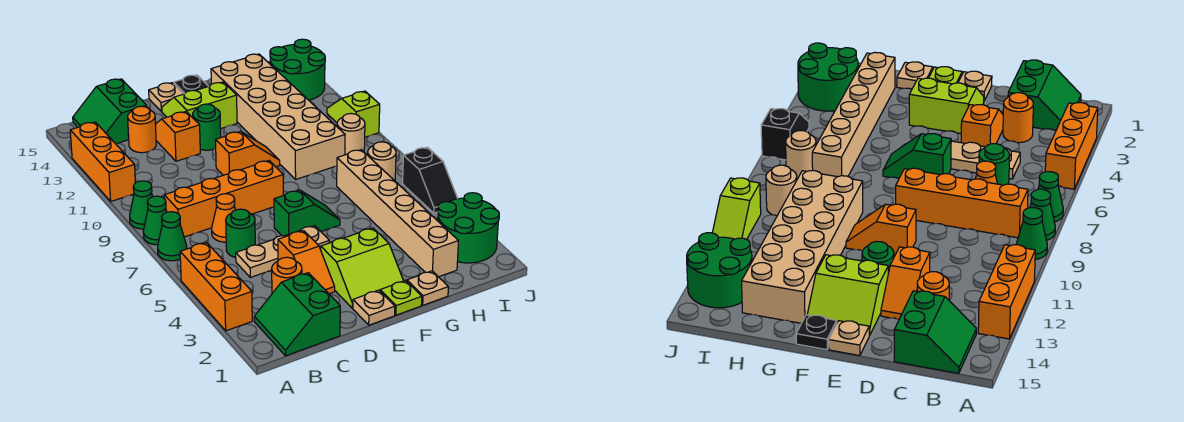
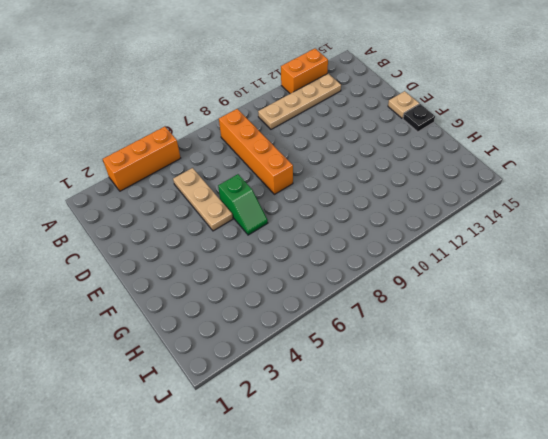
orange brick A12:A13 level 1 -> orange brick A11:A13 level 1
tan plate B10:B13 level 1 -> none
none -> green cone A7 level 1
none -> green cone A8 level 1
none -> green cone A9 level 1
none -> green slope B1:C2 level 1 top C

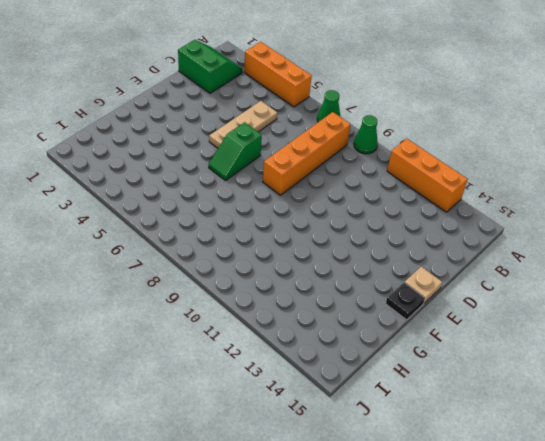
none -> green cone A8 level 1
none -> green slope B14:C15 level 1 top C
none -> orange round brick C3 level 1
none -> green round brick C6 level 1

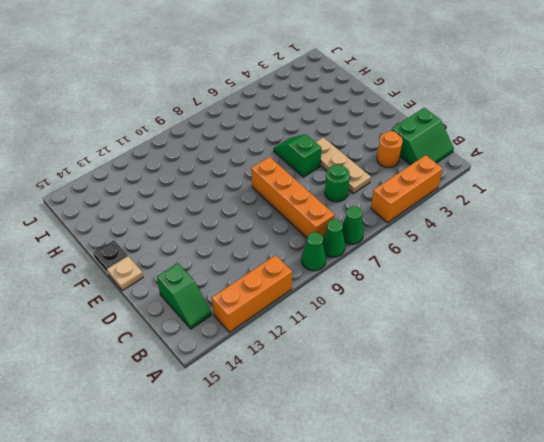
green slope B14:C14 level 1 top C -> green slope B14:C15 level 1 top C
none -> orange cone C7 level 1
none -> orange round brick C13 level 1
none -> orange slope D3:D4 level 1 top 4
none -> orange slope D12:D13 level 1 top 12

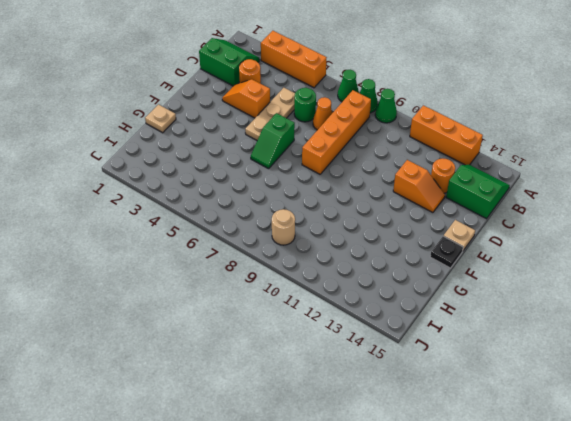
none -> tan plate E1 level 1
none -> lime slope E2:F3 level 1 top 3
none -> orange slope E10:F10 level 1 top E
none -> green round brick E12 level 1

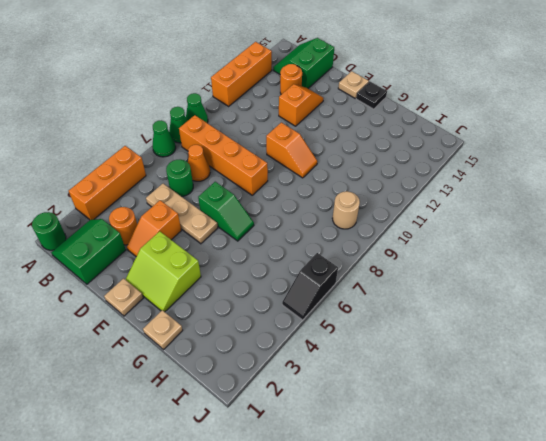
green round brick A1 level 1 -> green round brick E12 level 1
none -> lime slope E13:F14 level 1 top 13
none -> lime plate F1 level 1
none -> tan brick G9:H14 level 1
none -> tan brick H2:H7 level 1

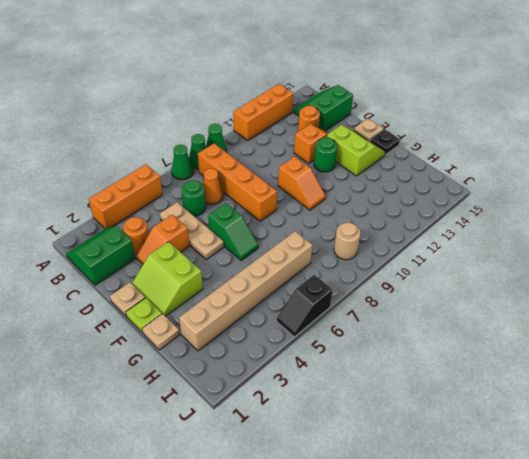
none -> tan brick G9:H14 level 1
none -> green round brick I2:J3 level 1
none -> tan round brick I7 level 1
none -> green round brick I13:J14 level 1

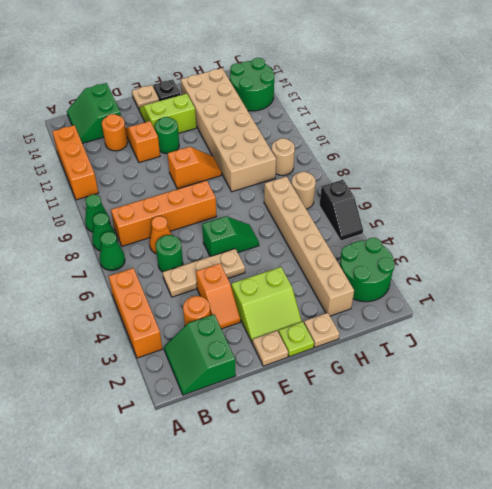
none -> lime slope J10:J11 level 1 top 10

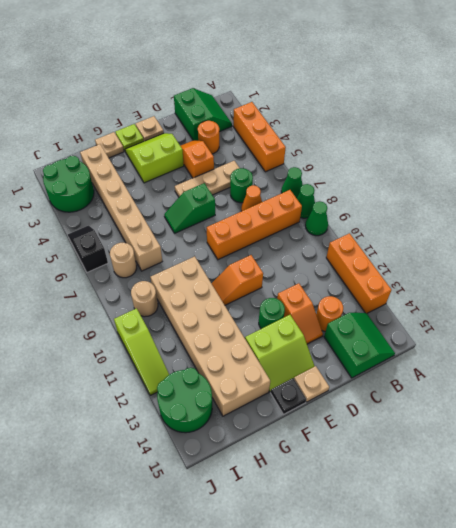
lime slope J10:J12 level 1 top 10 -> lime slope J10:J11 level 1 top 10

